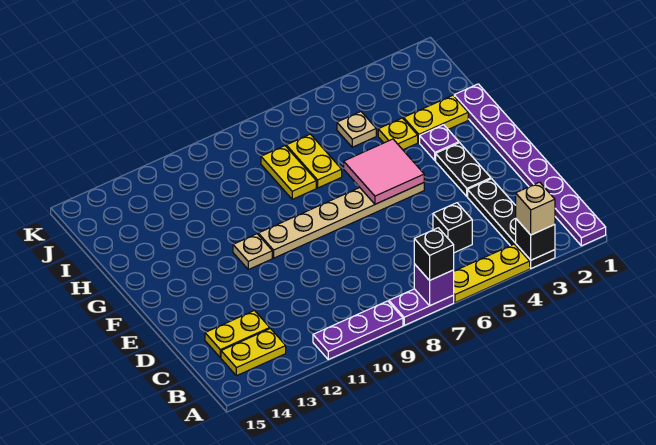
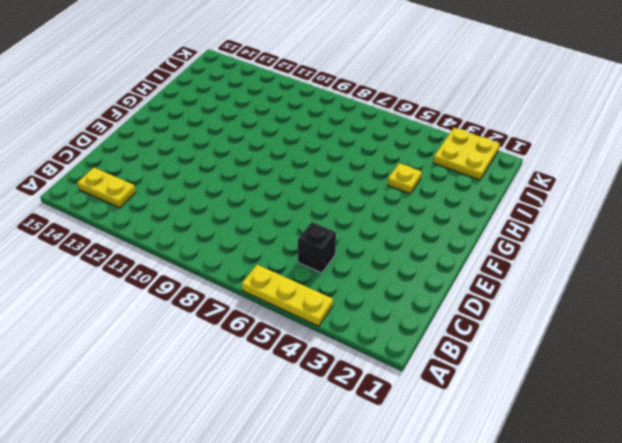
yellow plate J2:K3 level 1 -> none
none -> purple plate A1:H1 level 1
none -> black plate A3:D3 level 1
none -> purple plate A7:A8 level 1

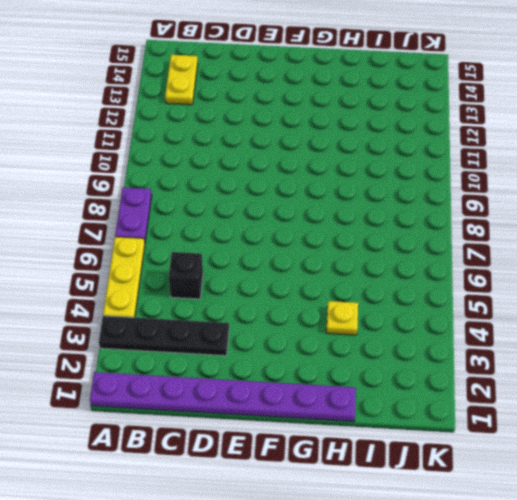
none -> purple plate A9:A11 level 1
none -> yellow plate C13:C14 level 1
none -> black plate E3:F3 level 1

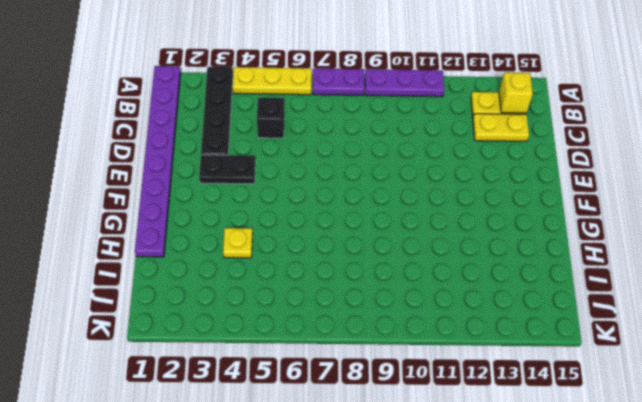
yellow brick B14 level 2 -> none
black plate E3:E4 level 1 -> black plate E3:F3 level 1
none -> tan plate F5:F10 level 1
none -> tan plate F11 level 1
none -> purple plate G3 level 1

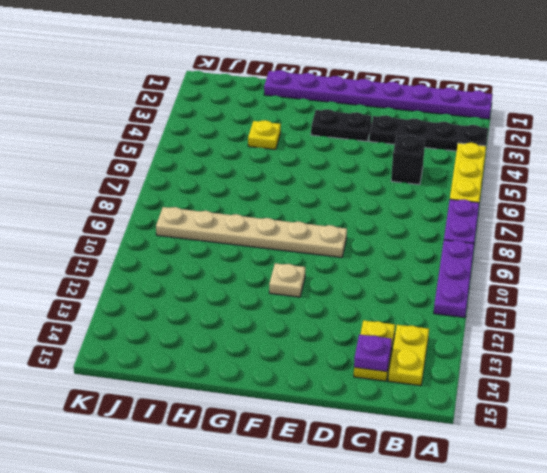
purple plate C14 level 2 -> purple plate G3 level 1
tan plate E9:J9 level 1 -> tan plate F5:F10 level 1
none -> yellow plate H2:H3 level 1
none -> yellow plate H7:I7 level 1
none -> yellow plate H8:I8 level 1

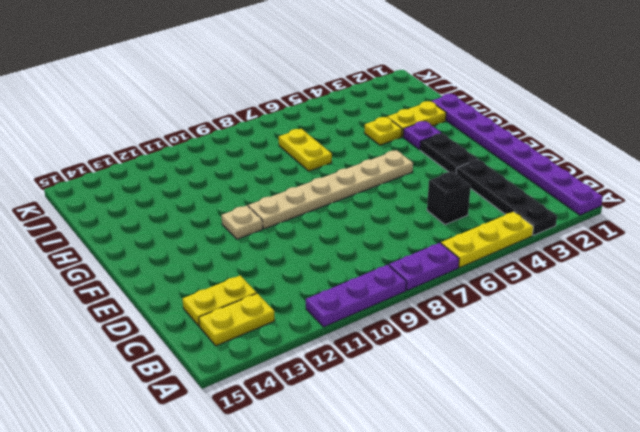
none -> yellow plate H8:I8 level 1
none -> tan plate I5 level 1
none -> black brick A3 level 2

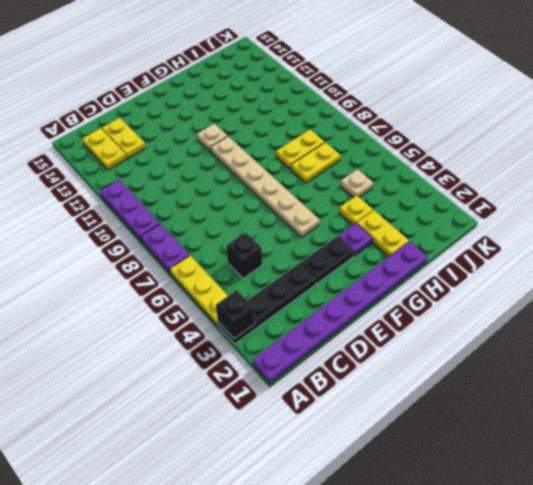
none -> purple brick A7 level 2
none -> pink tile F5:G6 level 2
none -> tan brick A3 level 3

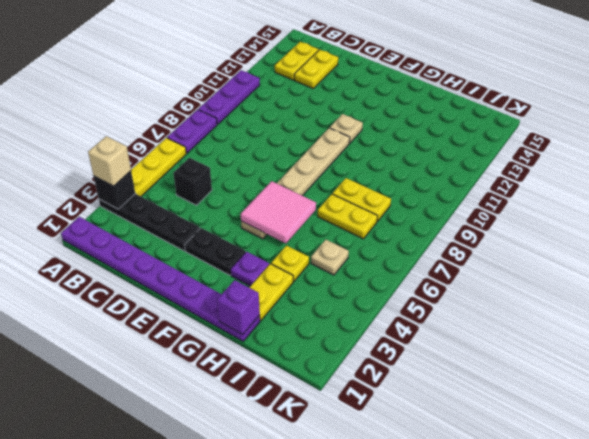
purple brick H1 level 2 -> purple brick A7 level 2
none -> black brick A7 level 3

